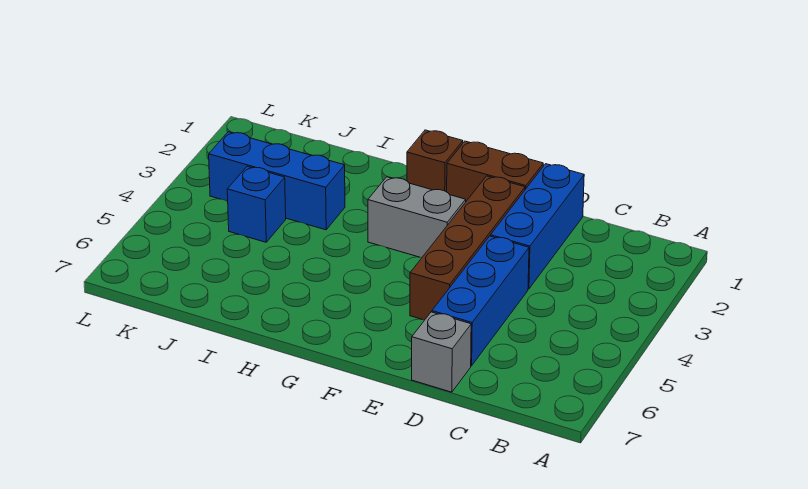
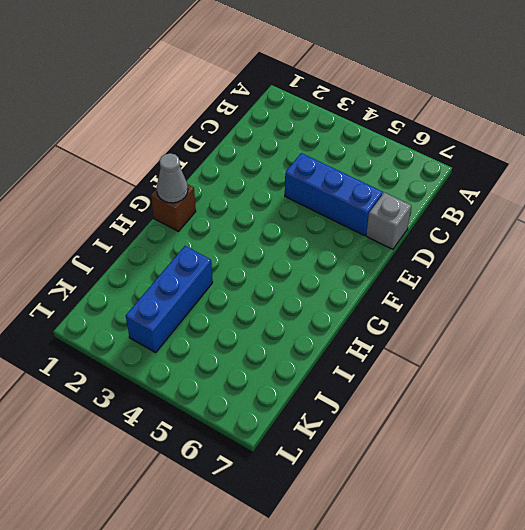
grey cone G1 level 2 -> none
none -> blue brick D1:D3 level 1
none -> brown brick E1:F1 level 1

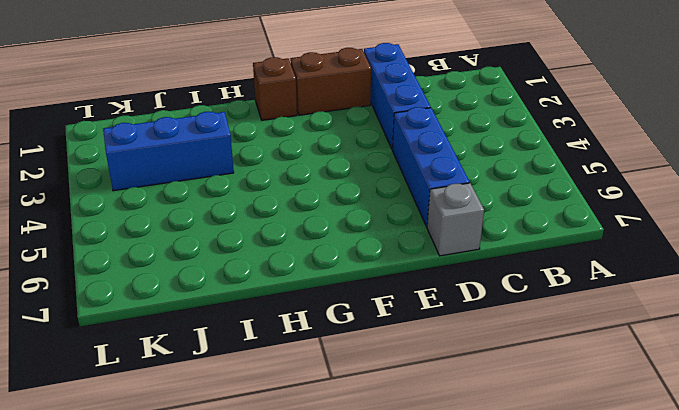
none -> brown brick E2:E5 level 1
none -> grey brick F3:G3 level 1

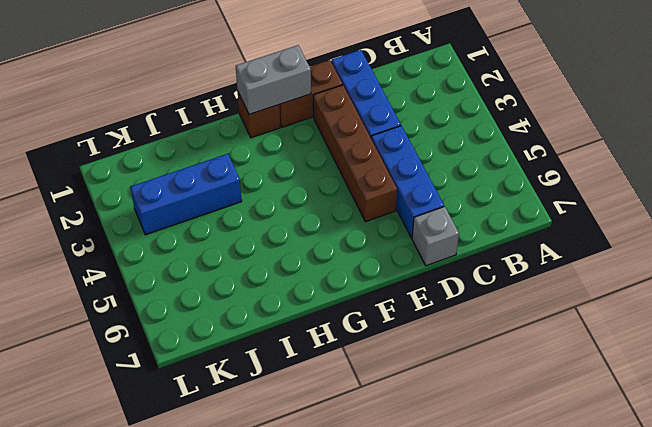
grey brick F1:G1 level 2 -> grey brick F3:G3 level 1
none -> blue brick J4 level 1

